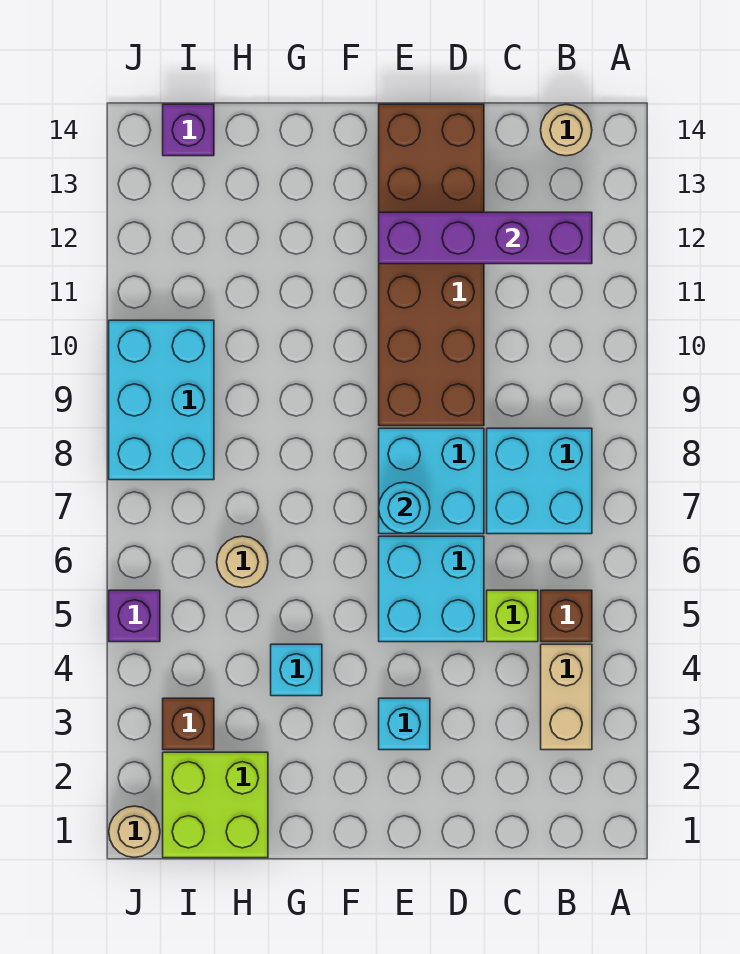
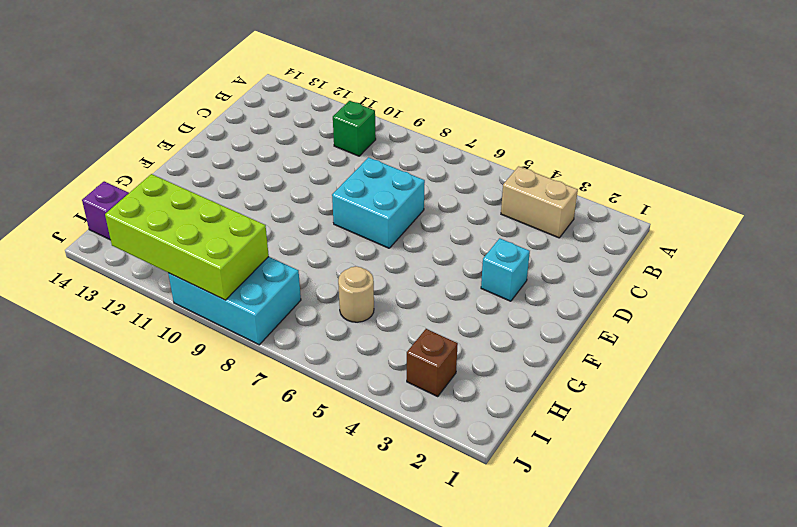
green brick B10 level 1 -> none
lime brick I9:J12 level 2 -> none
none -> brown brick B5 level 1
none -> cyan brick B7:C8 level 1
none -> tan round brick B14 level 1

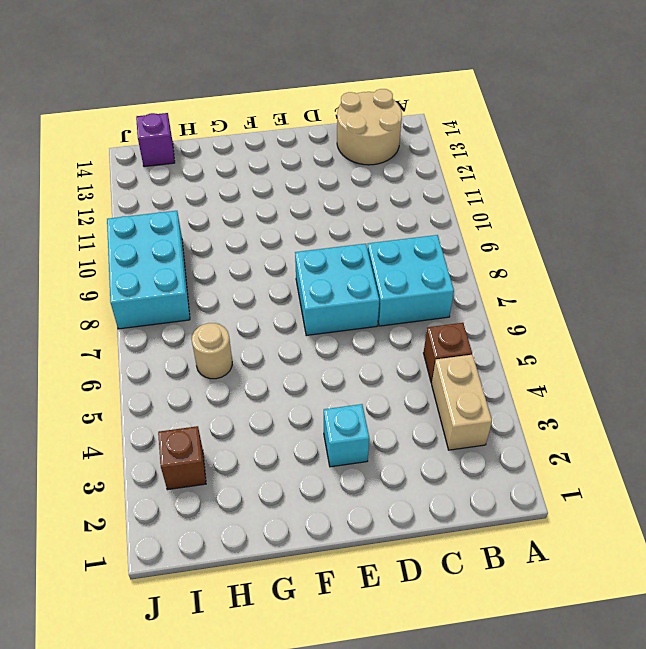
tan round brick B13:C14 level 1 -> tan round brick B14 level 1
none -> lime brick C5 level 1
none -> cyan brick D5:E6 level 1
none -> brown brick D9:E14 level 1

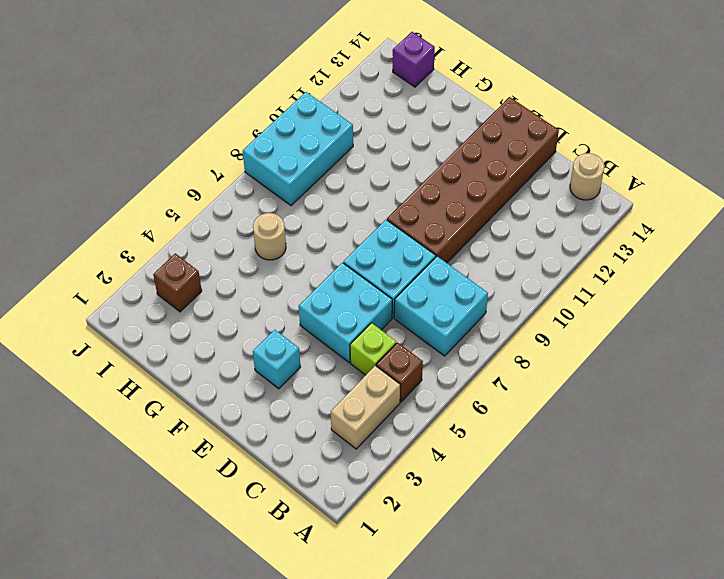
none -> cyan brick G4 level 1
none -> lime brick H1:I2 level 1
none -> tan round brick J1 level 1

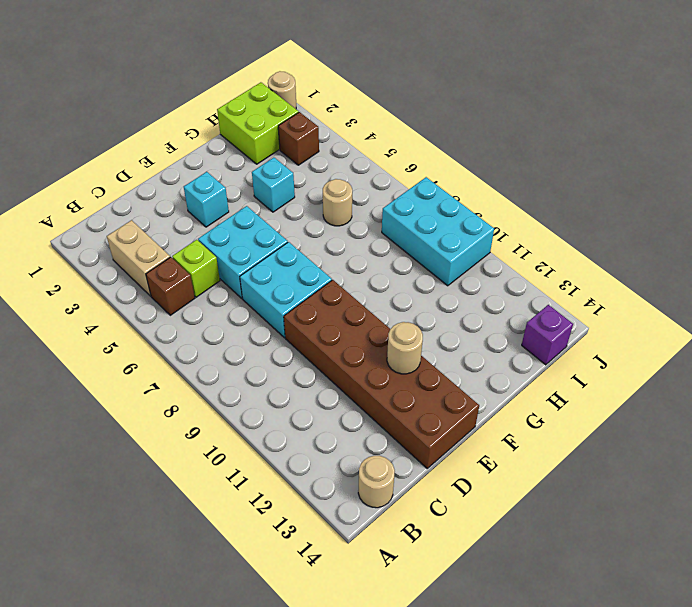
tan round brick E12 level 2 -> purple brick B12:E12 level 2
none -> cyan brick B7:C8 level 1
none -> purple brick J5 level 1
none -> cyan round brick E7 level 2

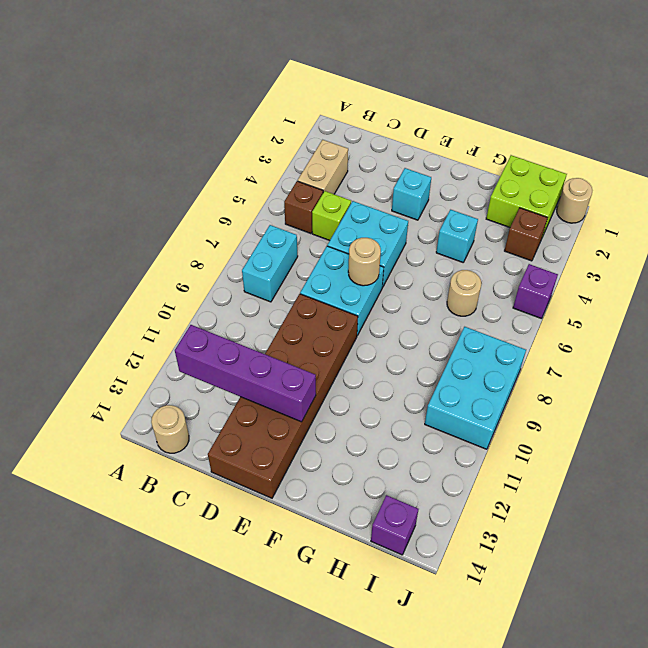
cyan brick B7:B8 level 1 -> cyan brick B7:C8 level 1
tan round brick E7 level 2 -> cyan round brick E7 level 2

